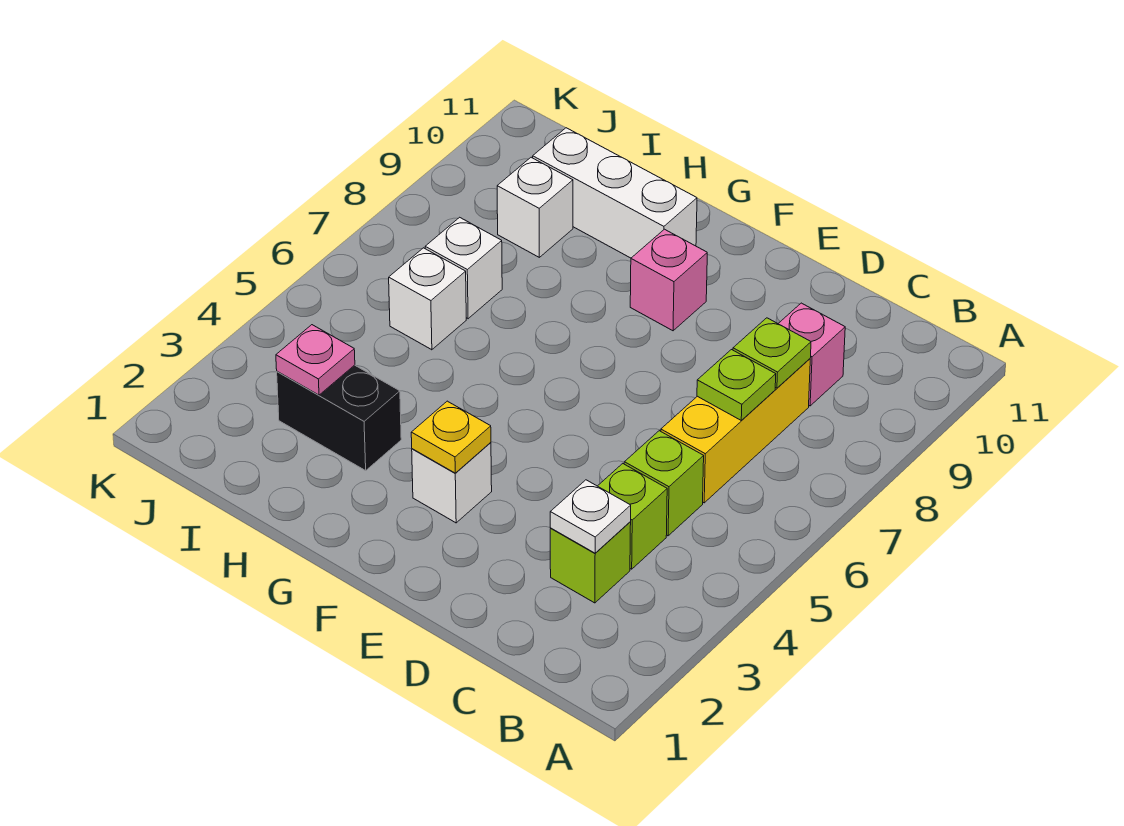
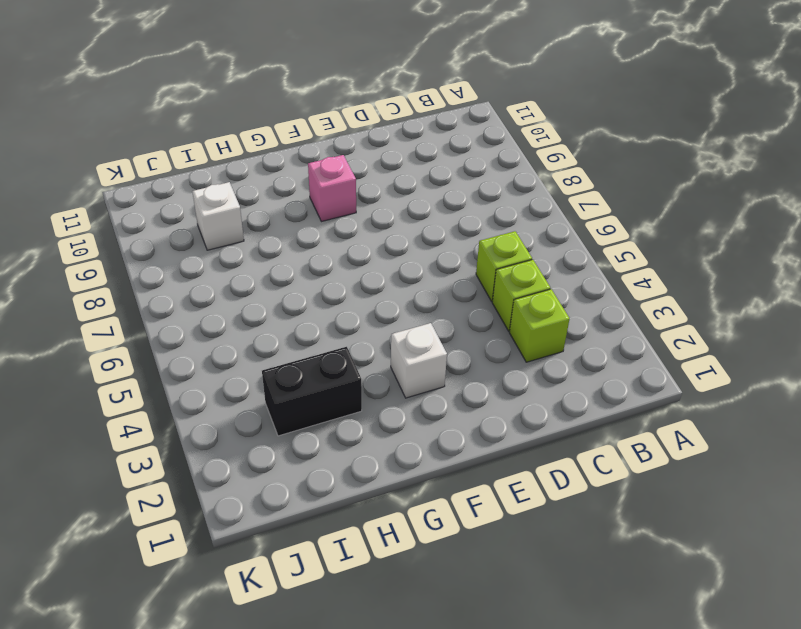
none -> yellow brick C6:C8 level 1
none -> pink brick C9 level 1
none -> white brick G10:I10 level 1

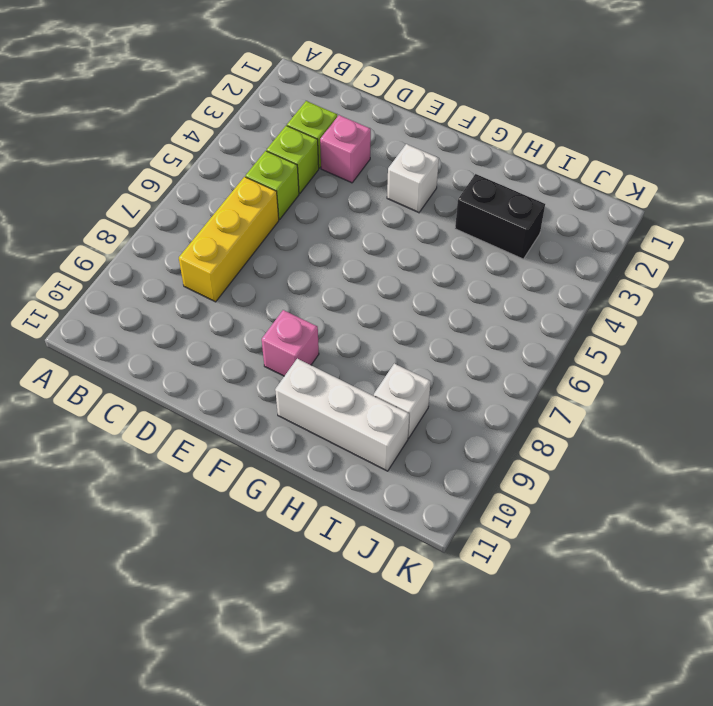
pink brick D3 level 1 -> pink brick C9 level 1
none -> white brick I6 level 1
none -> white brick I7 level 1
none -> white plate C3 level 2

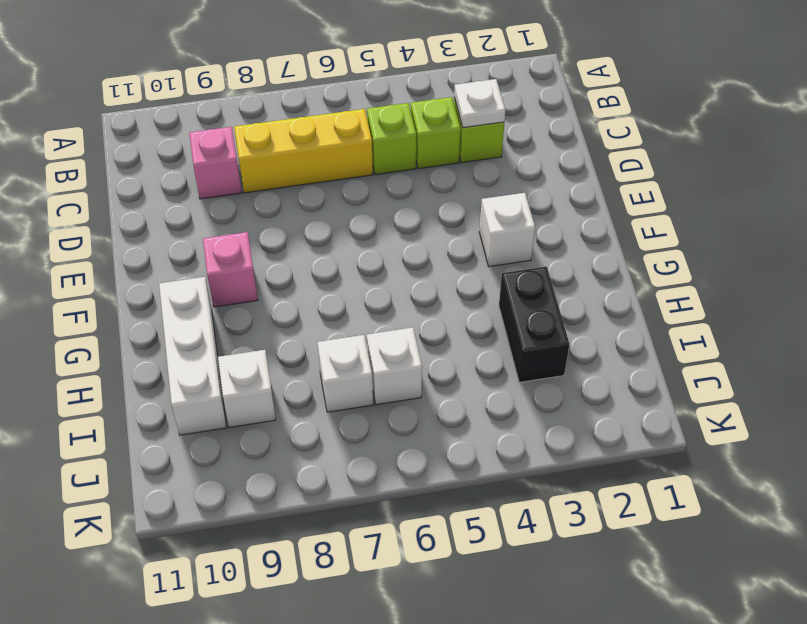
none -> lime plate C7 level 2
none -> lime plate C8 level 2
none -> yellow plate F3 level 2

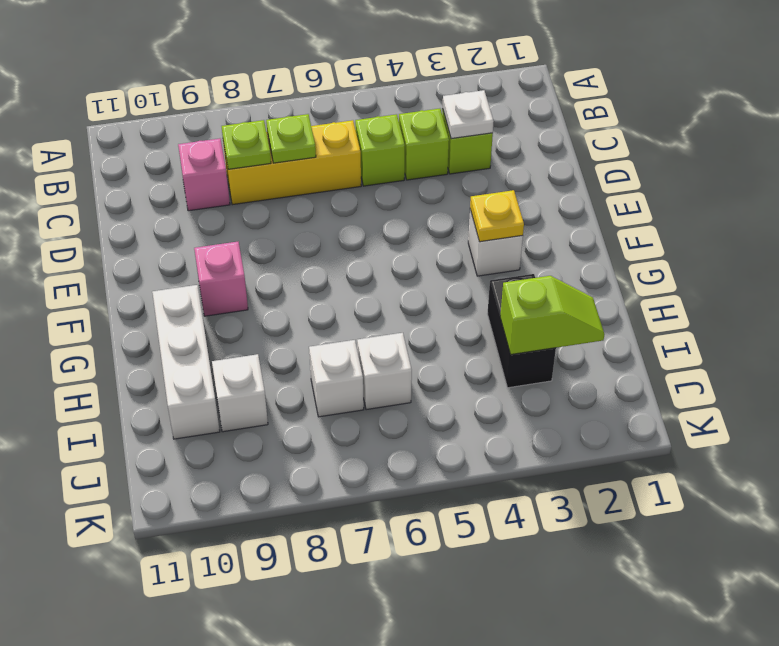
lime slope I2:I3 level 2 top 3 -> pink plate I3 level 2

